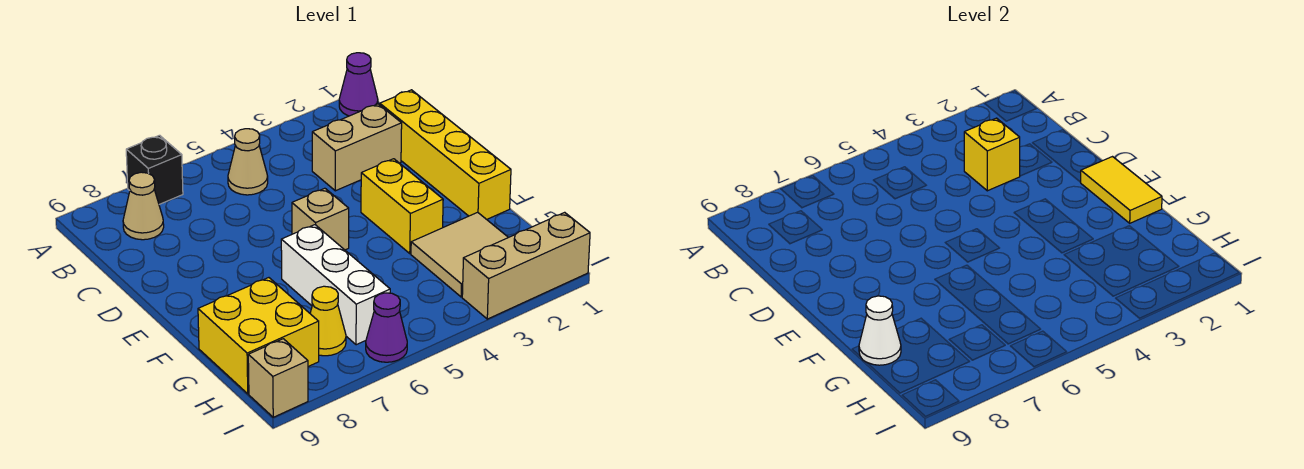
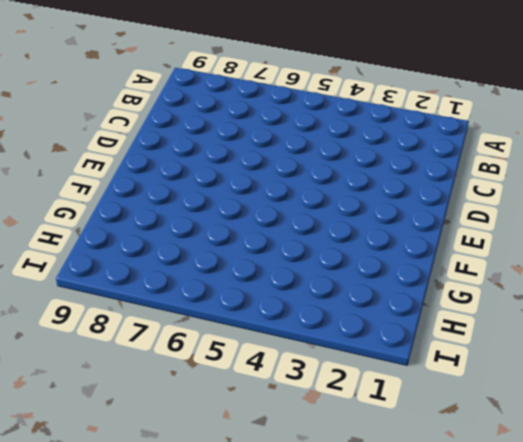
none -> purple cone A1 level 1
none -> black brick A7 level 1
none -> tan cone B5 level 1

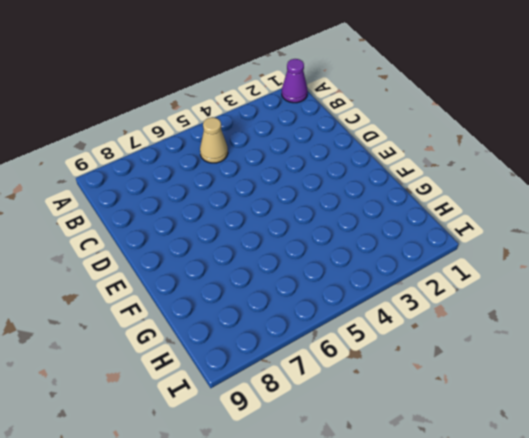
none -> black brick A7 level 1
none -> tan cone B8 level 1
none -> yellow brick C1:F1 level 1

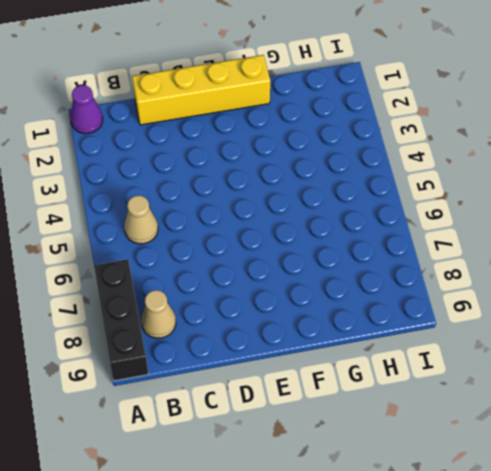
black brick A7:A9 level 1 -> black brick A7 level 1
none -> tan brick C2:C3 level 1
none -> yellow brick E3:F3 level 1
none -> tan brick E5 level 1

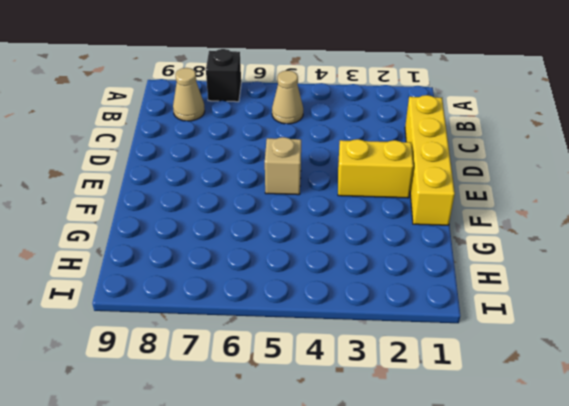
yellow brick E2:E3 level 1 -> yellow brick E3:F3 level 1
none -> purple cone A1 level 1
none -> tan brick C2:C3 level 1
none -> white brick F6:H6 level 1

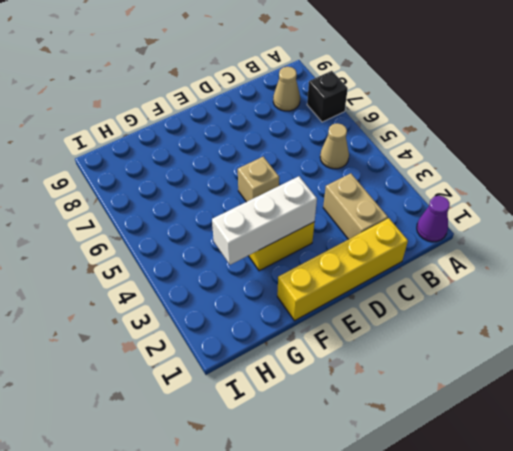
white brick E3:G3 level 2 -> white brick F6:H6 level 1
none -> tan tile G2:H3 level 1
none -> yellow brick G8:H9 level 1
none -> yellow cone H7 level 1

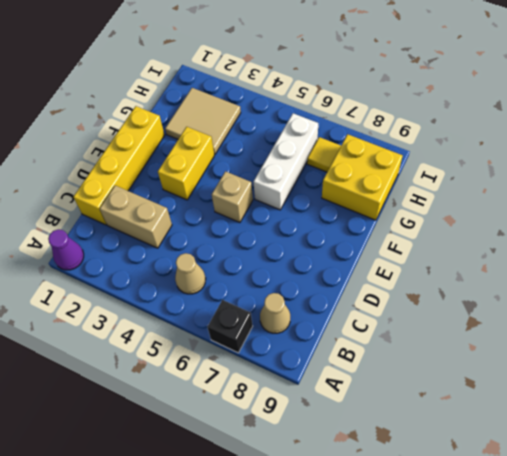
yellow tile H7 level 1 -> yellow cone H7 level 1
none -> tan brick I1:I3 level 1
none -> purple cone I6 level 1
none -> tan brick I9 level 1

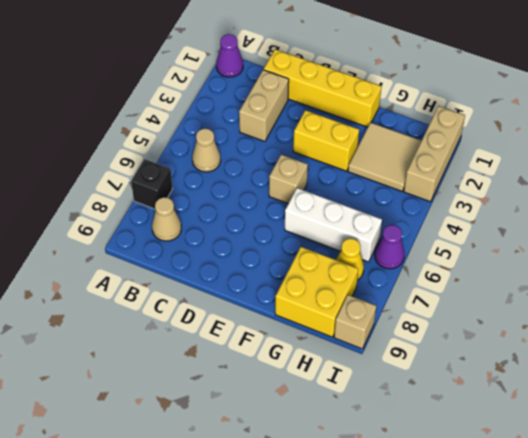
none -> yellow brick C3 level 2
none -> yellow tile E1:F1 level 2
none -> white cone G9 level 2

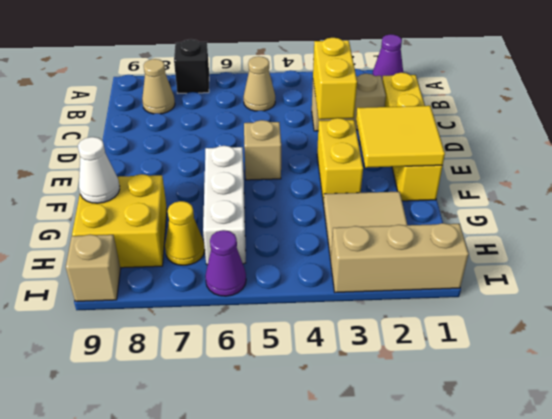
yellow brick C3:D3 level 2 -> yellow brick C3 level 2
yellow tile E1:F2 level 2 -> yellow tile E1:F1 level 2

